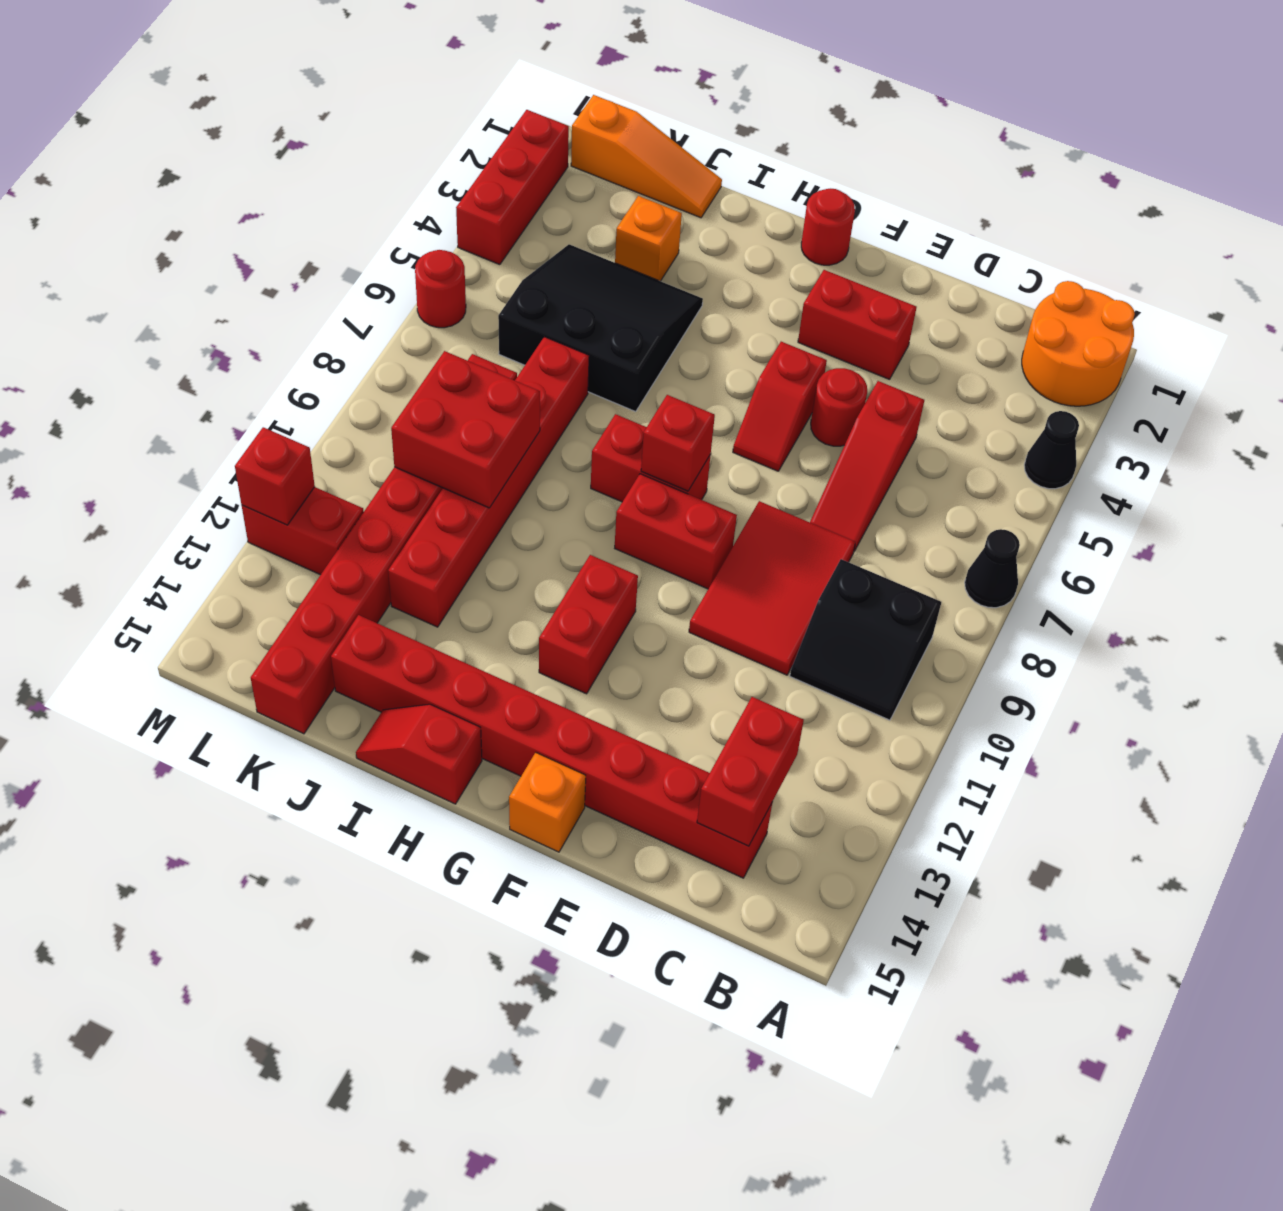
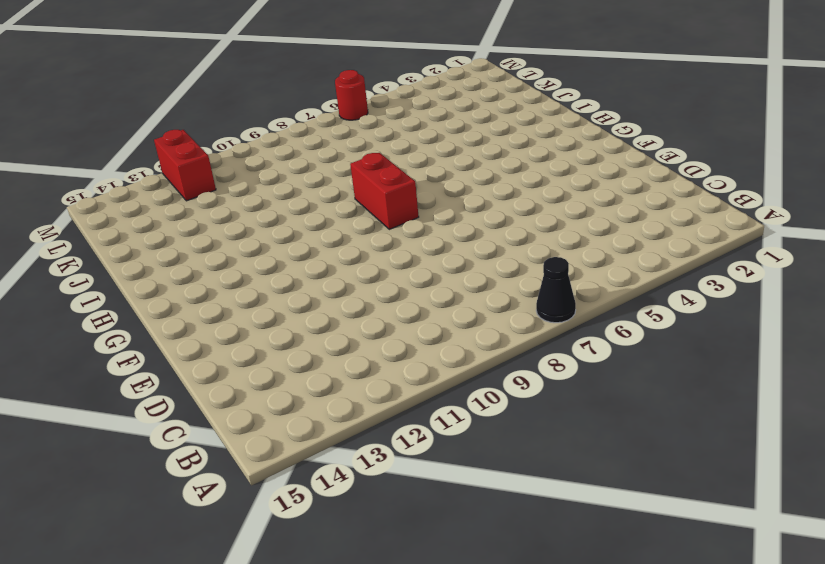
none -> orange round brick A1:B2 level 1
none -> black cone A4 level 1
none -> black slope B9:C10 level 1 top 9

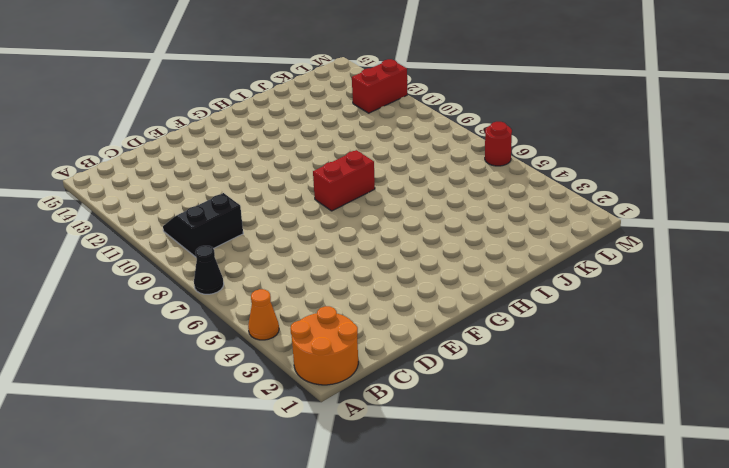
orange cone A4 level 1 -> black cone A4 level 1
none -> red brick C14:J14 level 1
none -> red slope D5:D7 level 1 top 5
none -> red tile D8:E10 level 1

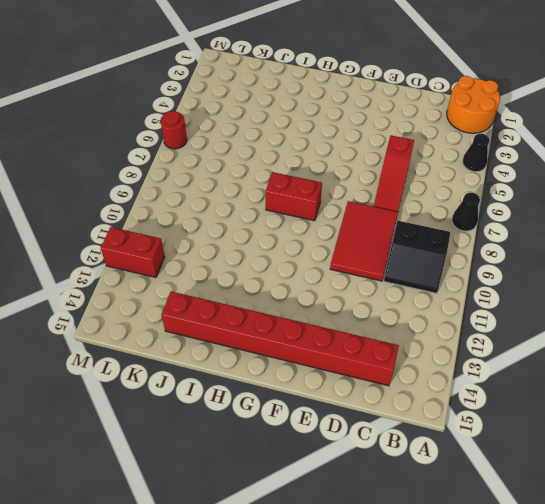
none -> red brick E3:F3 level 1
none -> red round brick E5 level 1
none -> red slope F5:F6 level 1 top 5

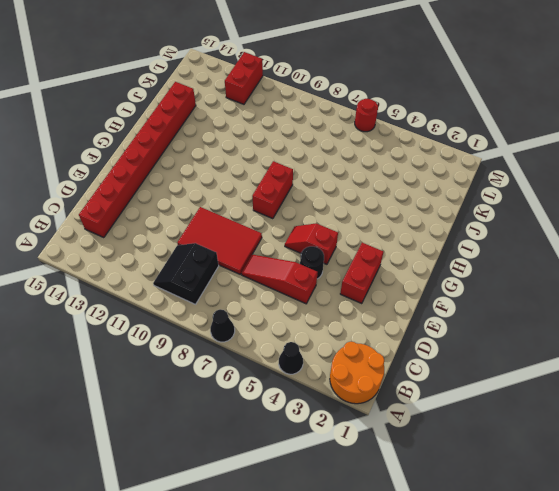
black round brick E5 level 1 -> red round brick E5 level 1
none -> red brick F9:G9 level 1
none -> orange brick F15 level 1
none -> red round brick G1 level 1

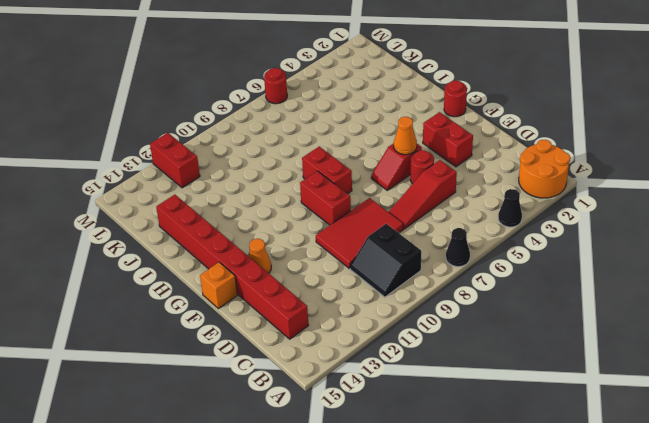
orange cone F5 level 2 -> none
orange cone F13 level 1 -> none
none -> red brick G11:G12 level 1
none -> red slope H15:I15 level 1 top H
none -> black slope I4:K6 level 1 top 6

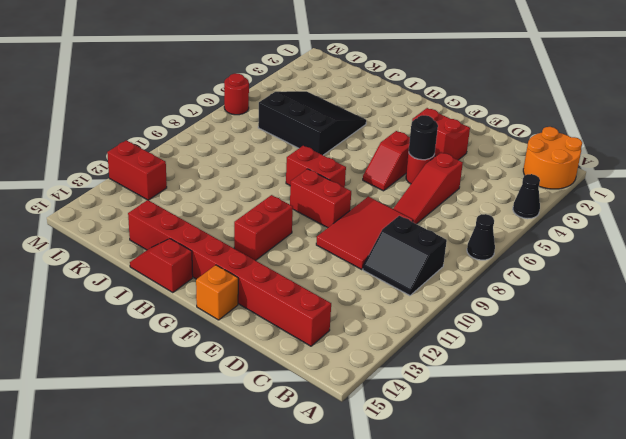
black round brick E5 level 2 -> none
none -> red round brick G1 level 1
none -> orange slope J1:L1 level 1 top L
none -> orange brick J3 level 1

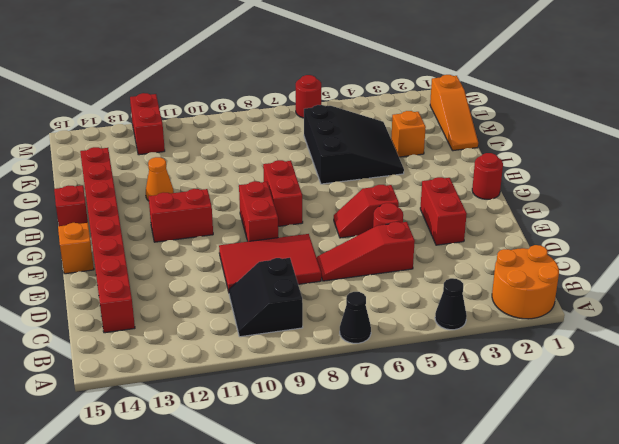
orange cone I12 level 1 -> none
none -> red brick J7:J12 level 1
none -> red brick K8:K15 level 1
none -> red brick M2:M4 level 1

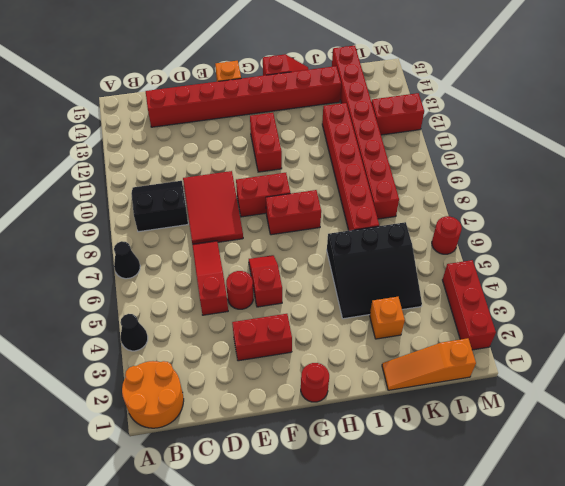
none -> red brick C13:C14 level 2
none -> red brick G8 level 2
none -> red brick J9:K10 level 2

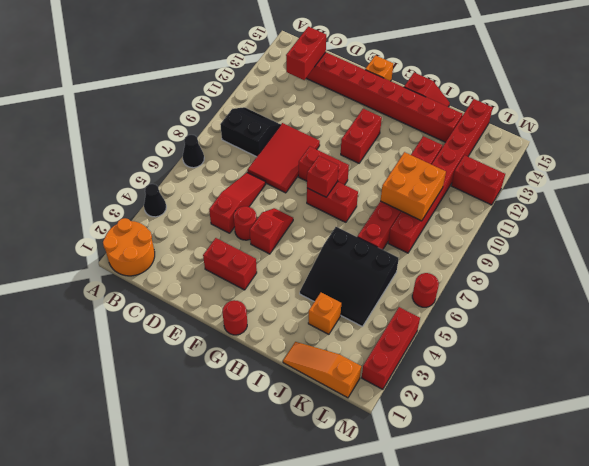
orange brick J9:K10 level 2 -> red brick J9:K10 level 2
none -> red brick M12 level 2

